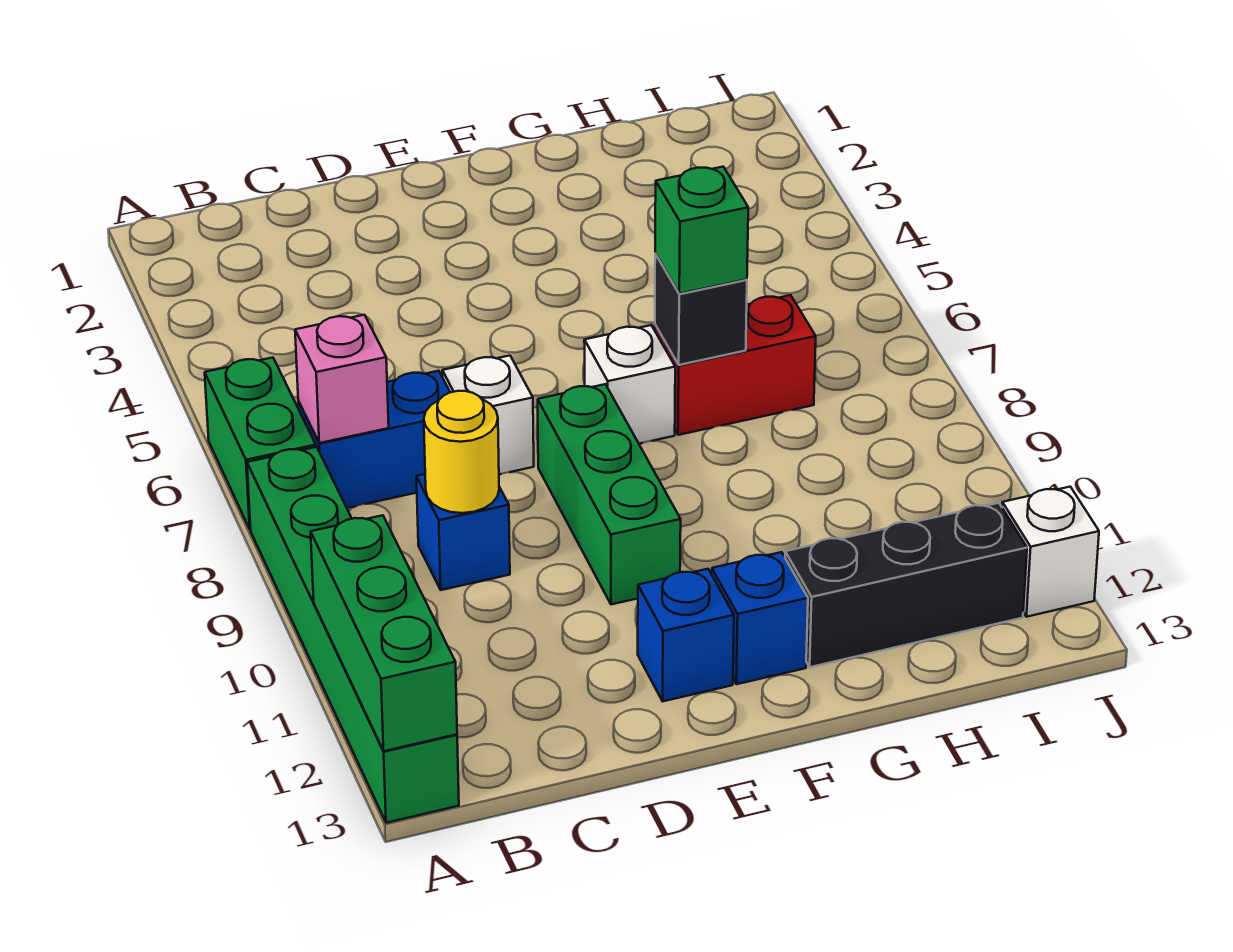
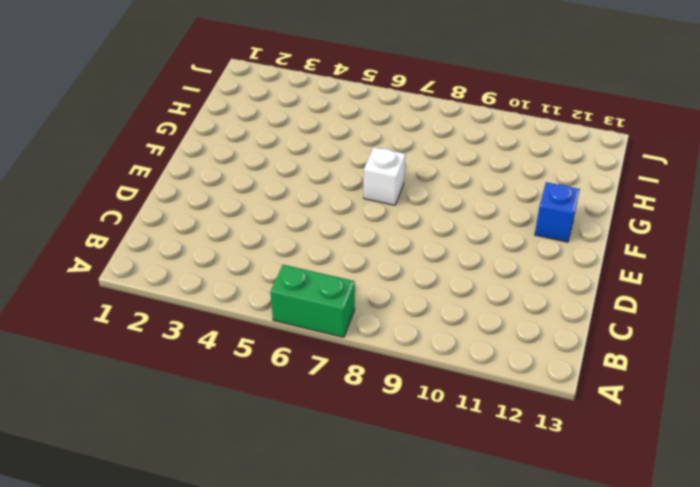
none -> green brick A8:A13 level 1
none -> blue brick B7:C7 level 1
none -> blue brick C9 level 1

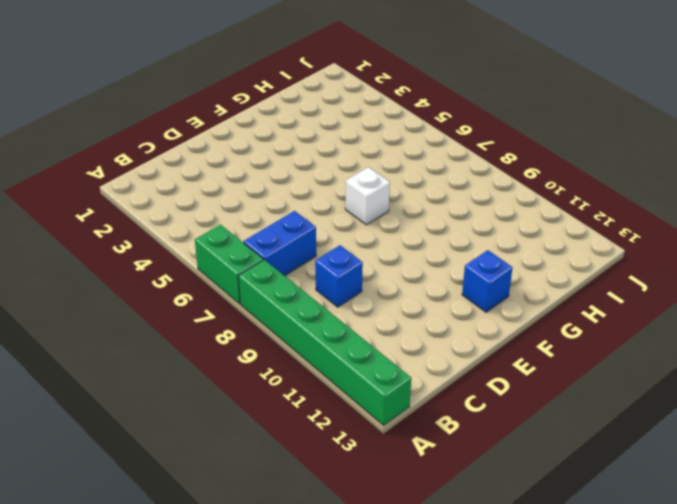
none -> white brick D7 level 1
none -> green brick E8:E10 level 1
none -> blue brick E12 level 1

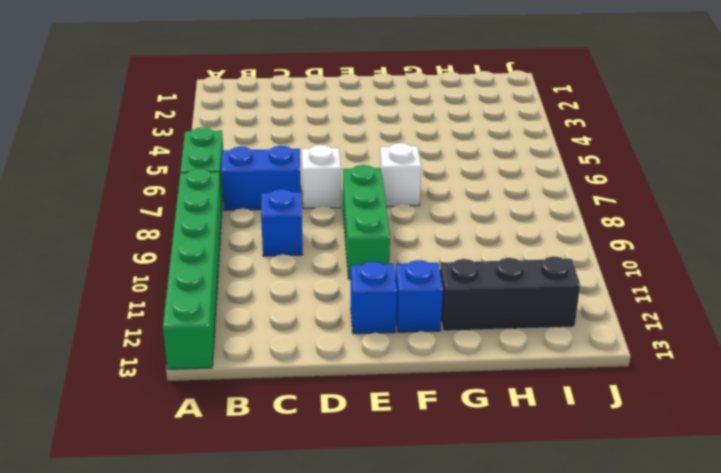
none -> red brick G7:H7 level 1
none -> white brick J12 level 1
none -> green brick A11:A13 level 2

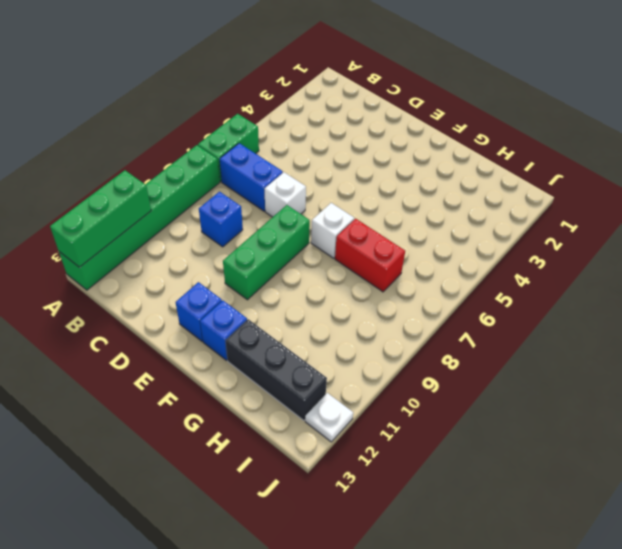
white plate J12 level 1 -> white brick J12 level 1
none -> pink brick B7 level 2
none -> yellow round brick C9 level 2
none -> black brick G7 level 2

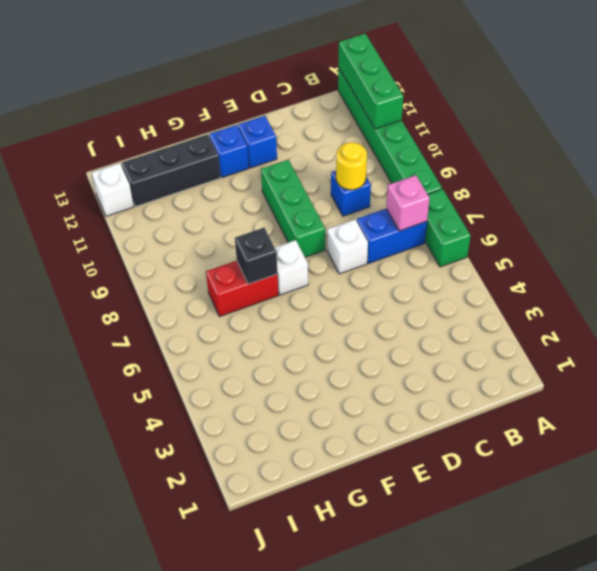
none -> green brick G7 level 3

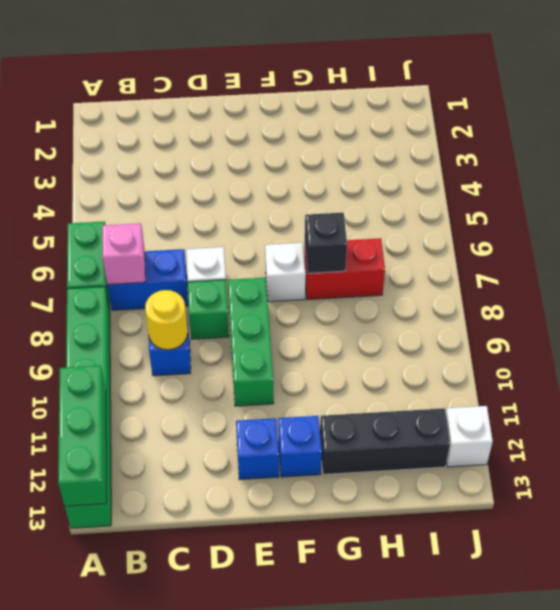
green brick D8 level 1 -> green brick G7 level 3

